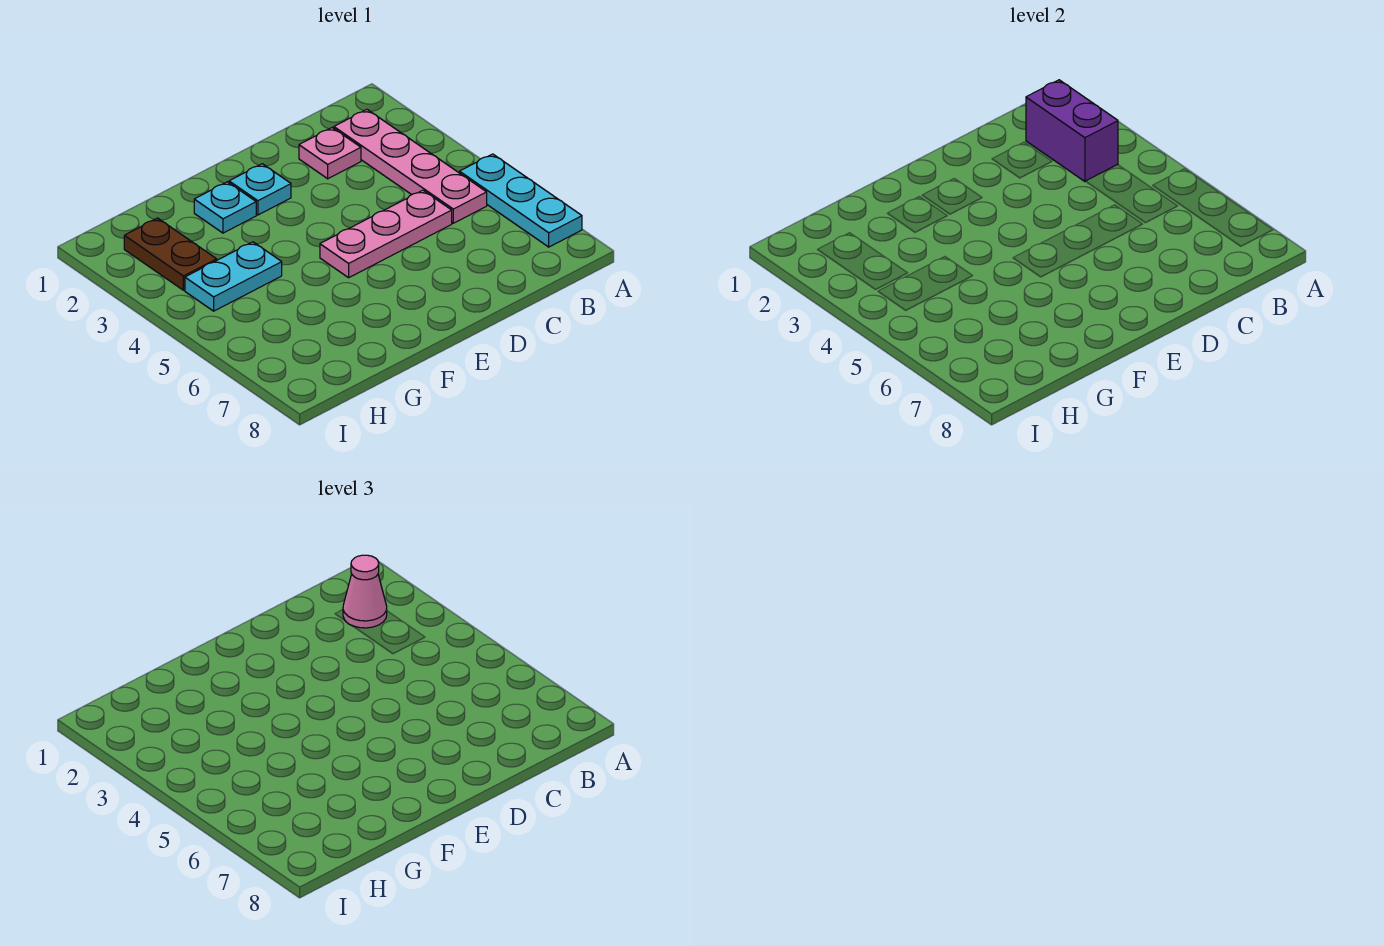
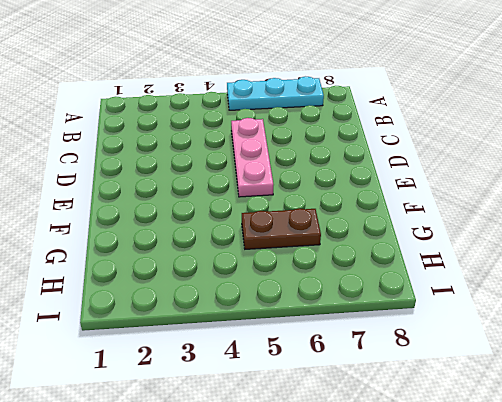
brown plate G5:G6 level 1 -> brown plate H2:H3 level 1
none -> pink plate B2:B5 level 1
none -> pink plate C2 level 1

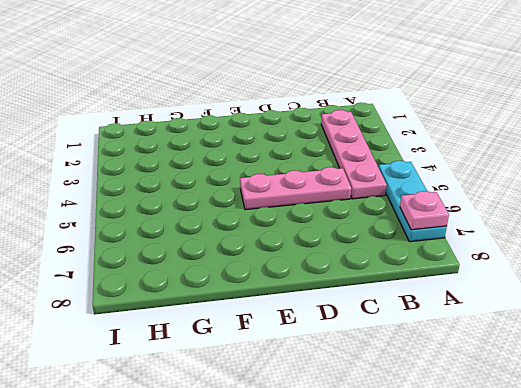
pink plate A7 level 2 -> pink plate C2 level 1
none -> cyan plate E2 level 1
none -> cyan plate F2 level 1

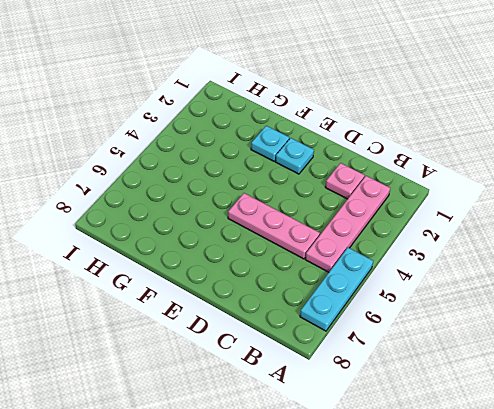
none -> cyan plate G4:H4 level 1
none -> brown plate H2:H3 level 1

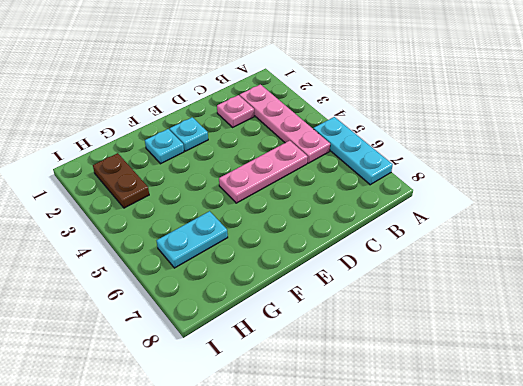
cyan plate G6:H6 level 1 -> cyan plate G4:H4 level 1
none -> purple brick B2:B3 level 2
none -> pink cone B2 level 3

